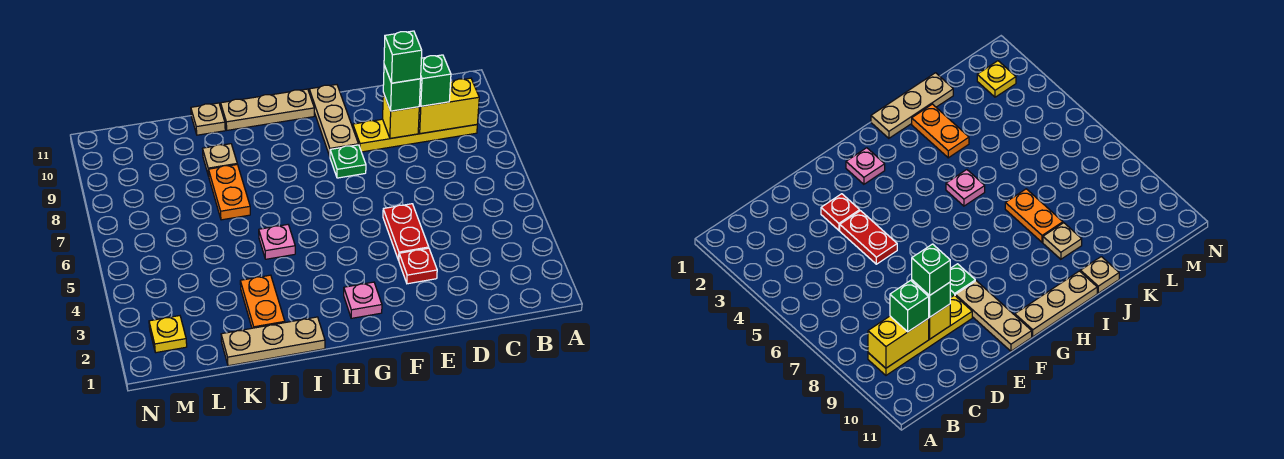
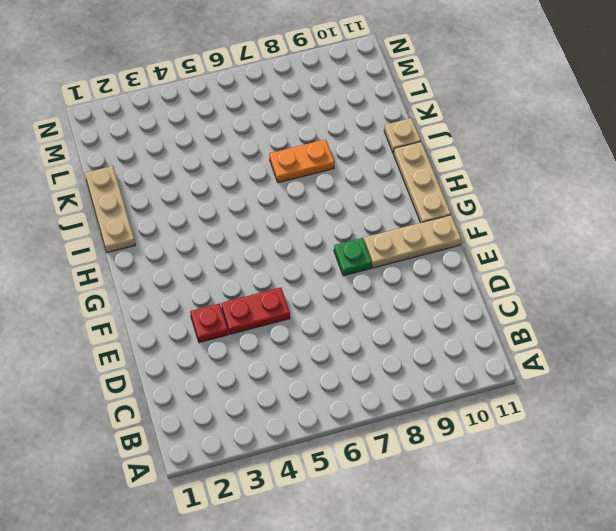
none -> yellow plate B9:E9 level 1
none -> pink plate G2 level 1
none -> pink plate I5 level 1

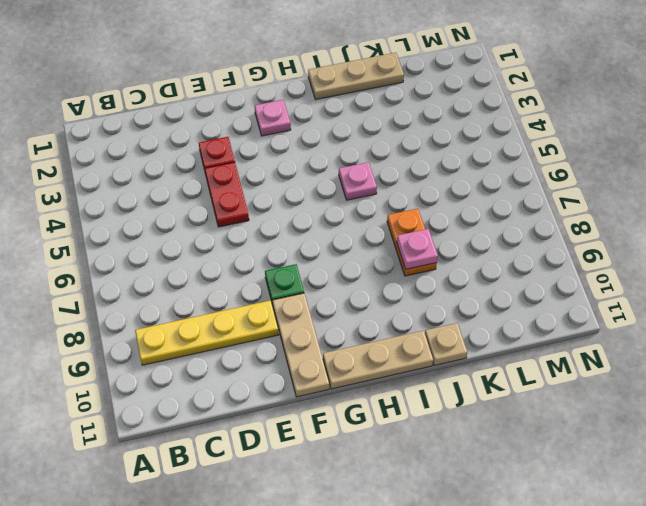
pink plate J8 level 2 -> none
none -> orange plate J2:J3 level 1
none -> tan plate J9 level 1
none -> yellow plate M2 level 1

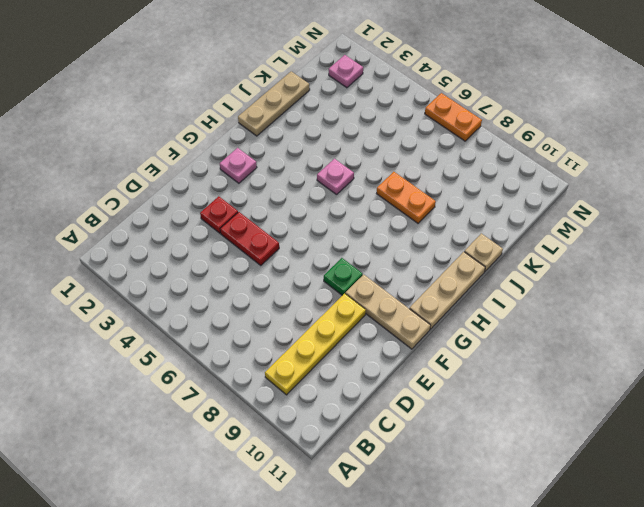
pink plate M2 level 1 -> yellow plate M2 level 1
orange plate N6:N7 level 1 -> orange plate J2:J3 level 1
none -> tan plate J9 level 1
none -> yellow brick B9:C9 level 2
none -> yellow brick D9 level 2

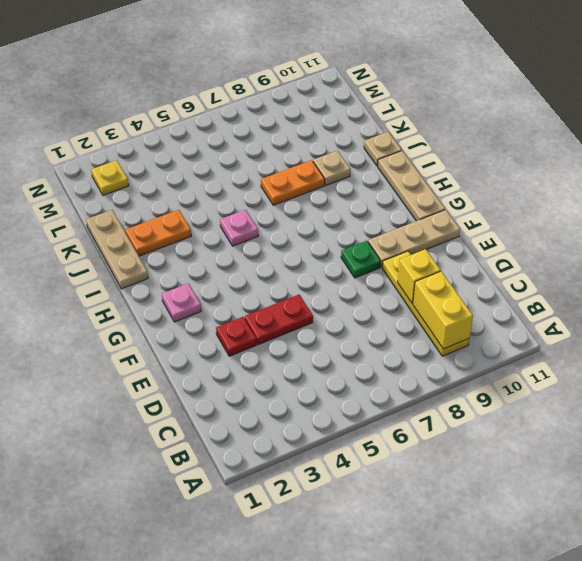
none -> green brick C9 level 3
none -> green brick D9 level 3
none -> green brick D9 level 4

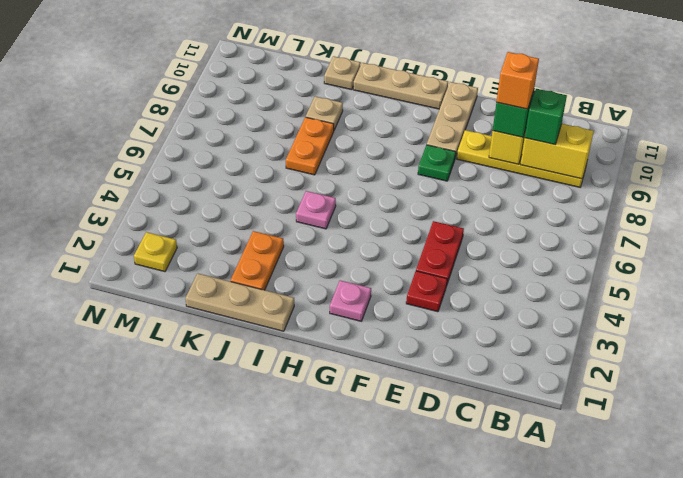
orange brick D9 level 4 -> green brick D9 level 4

